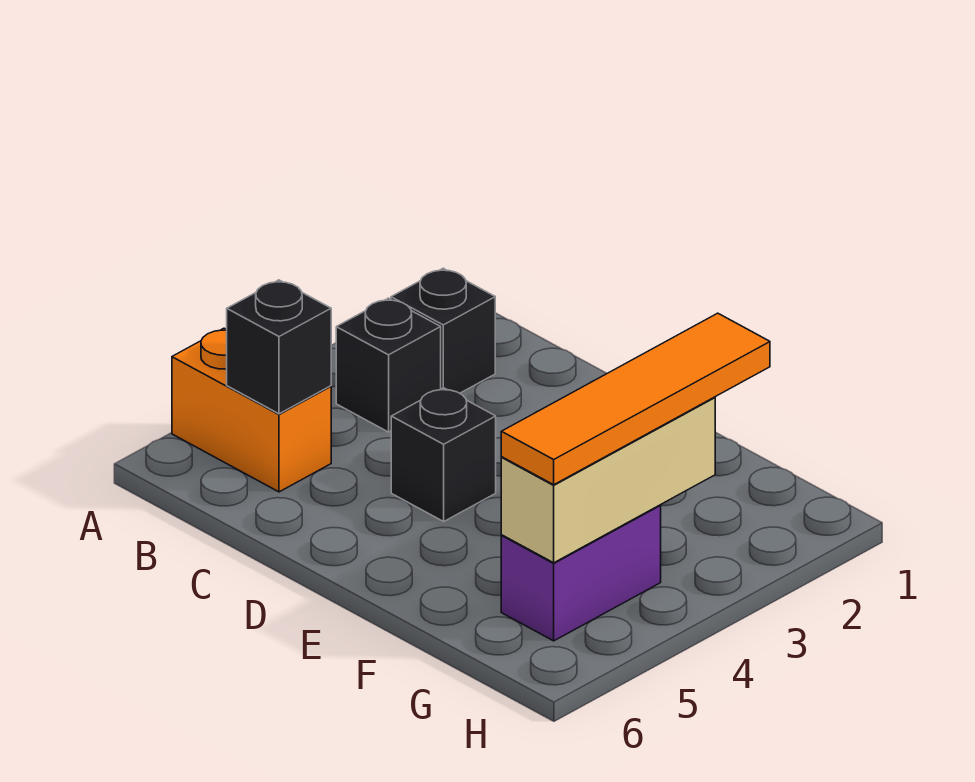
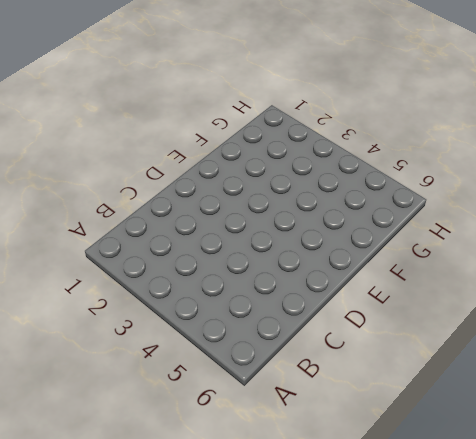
none -> orange brick A5:B5 level 1
none -> black brick B2 level 1

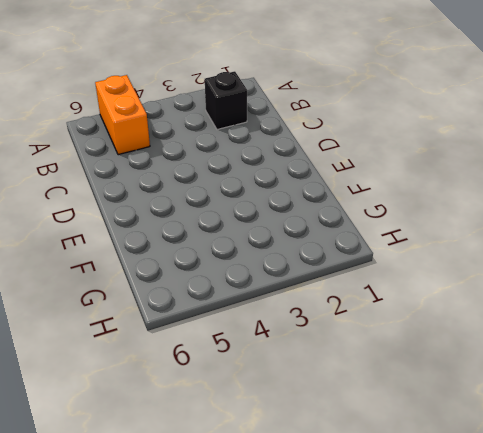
none -> black brick B3 level 1
none -> black brick D4 level 1

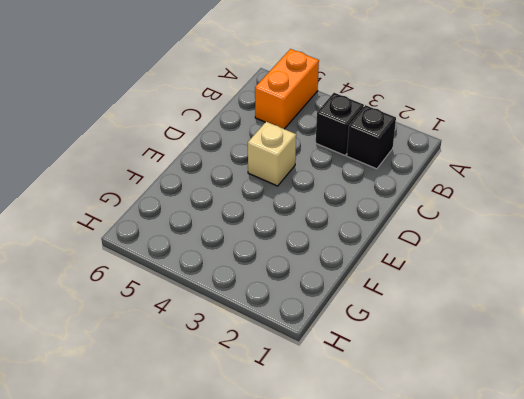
tan brick D4 level 1 -> black brick D4 level 1
none -> purple brick G4:G5 level 1
none -> black brick B5 level 2

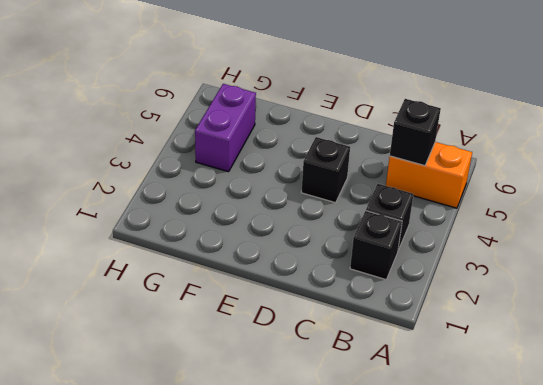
none -> tan brick G3:G5 level 2
none -> orange tile G2:G5 level 3

